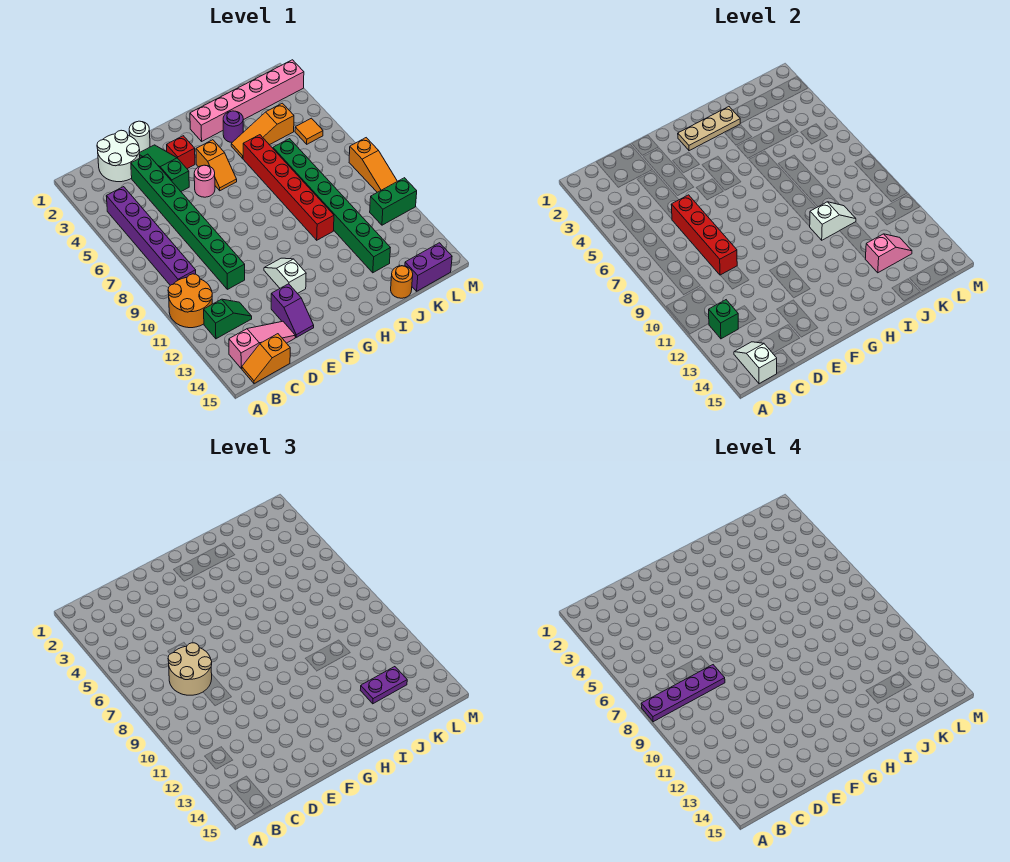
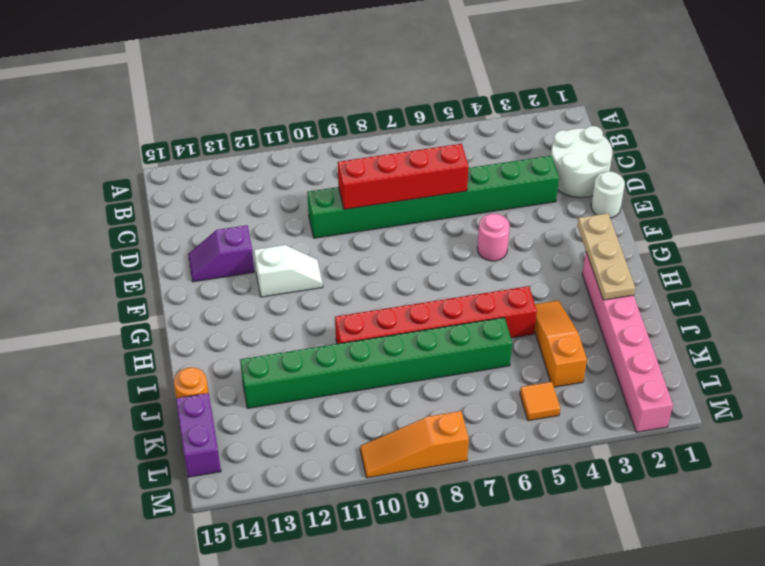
none -> orange round brick A10:B11 level 1
none -> purple brick B4:B9 level 1
none -> green slope B12:C12 level 1 top B
none -> pink slope B14:D14 level 1 top B

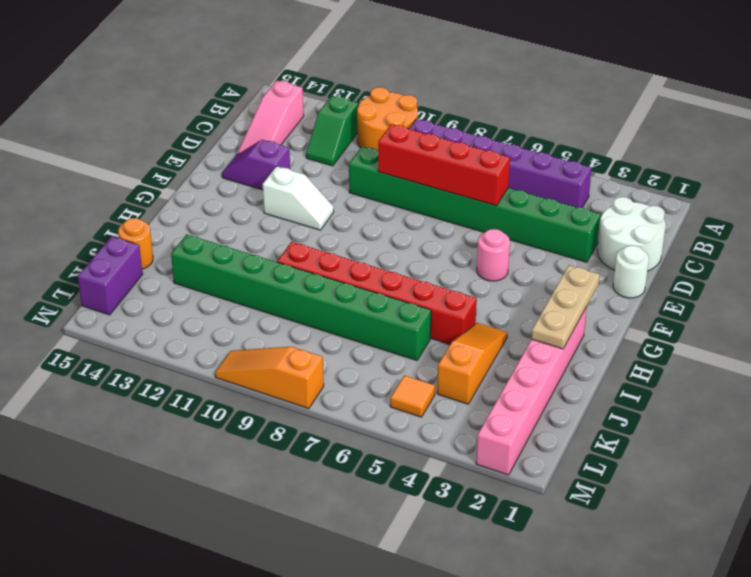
none -> orange slope B15:C15 level 1 top C
none -> green slope E2:E4 level 1 top 4
none -> red brick F3 level 1
none -> orange slope G4:G5 level 1 top 4

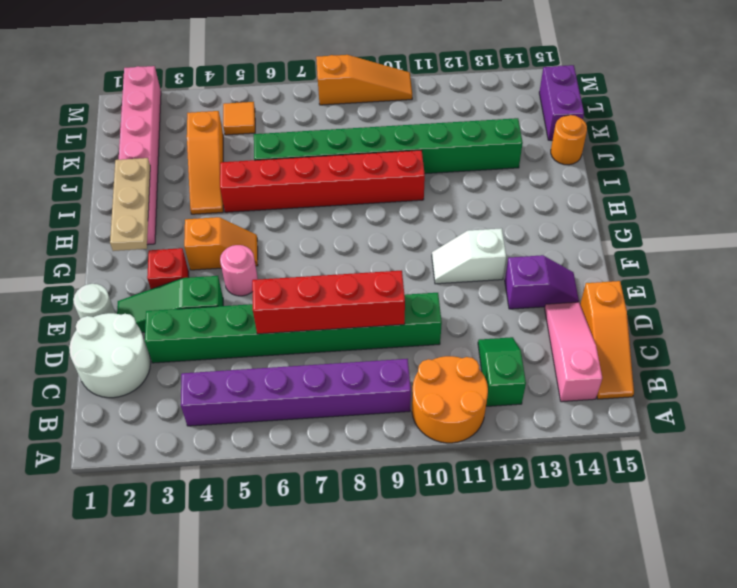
orange slope B15:D15 level 1 top D -> orange slope B15:C15 level 1 top C
none -> purple round brick I3 level 1
none -> green brick L11:M11 level 1
none -> green brick B12 level 2
none -> white slope B14:B15 level 2 top 15

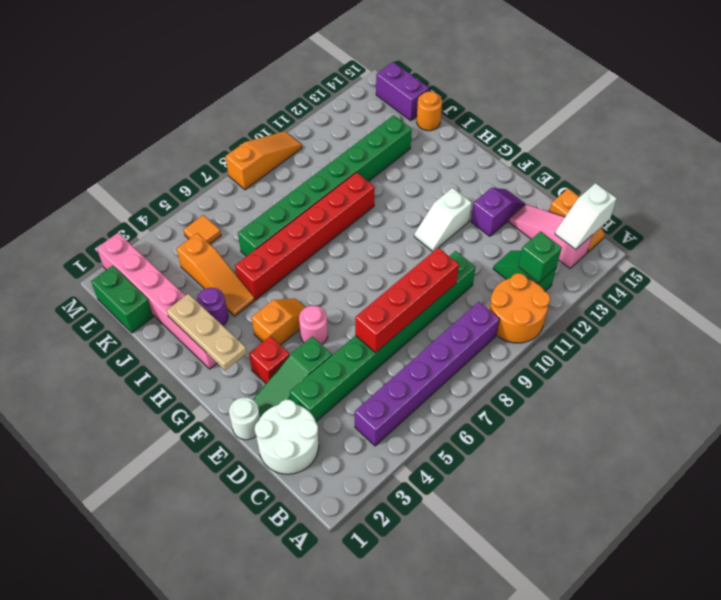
green brick K1:L1 level 1 -> green brick L11:M11 level 1
none -> white slope I10:J10 level 2 top I
none -> pink slope J13:K13 level 2 top J
none -> tan round brick C7:D8 level 3
none -> purple plate J13:K13 level 3

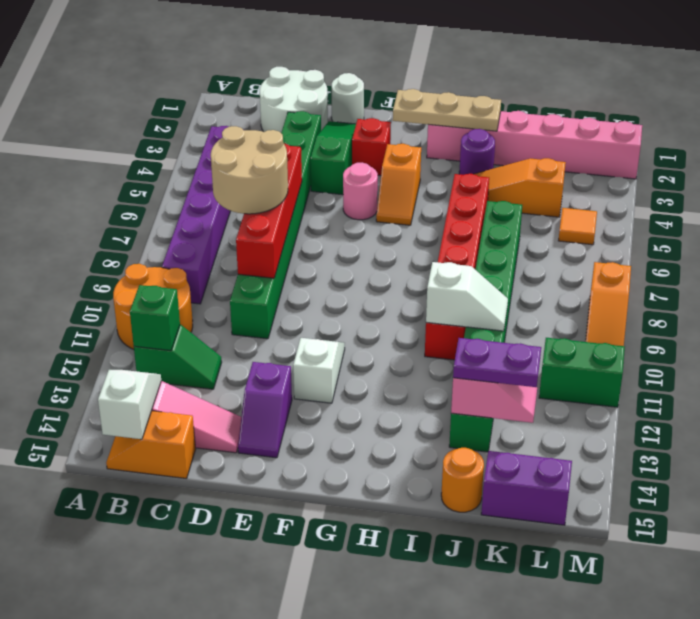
none -> purple plate A8:D8 level 4

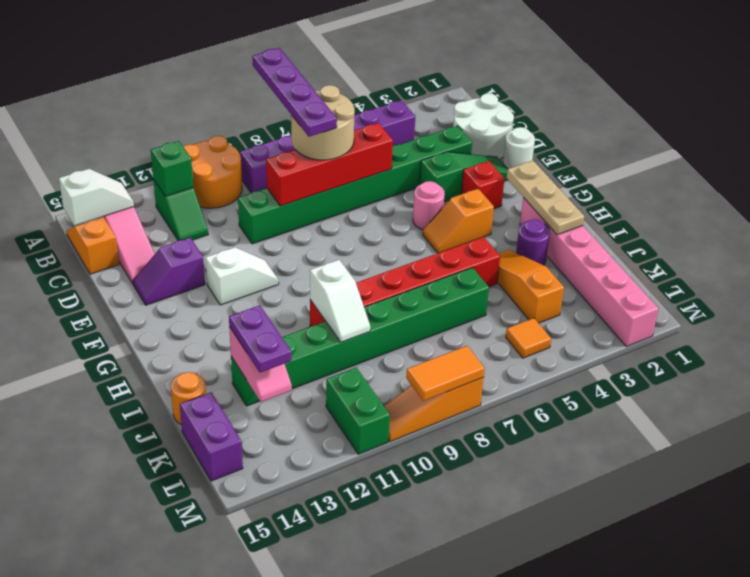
orange tile M8:M9 level 2 -> none

